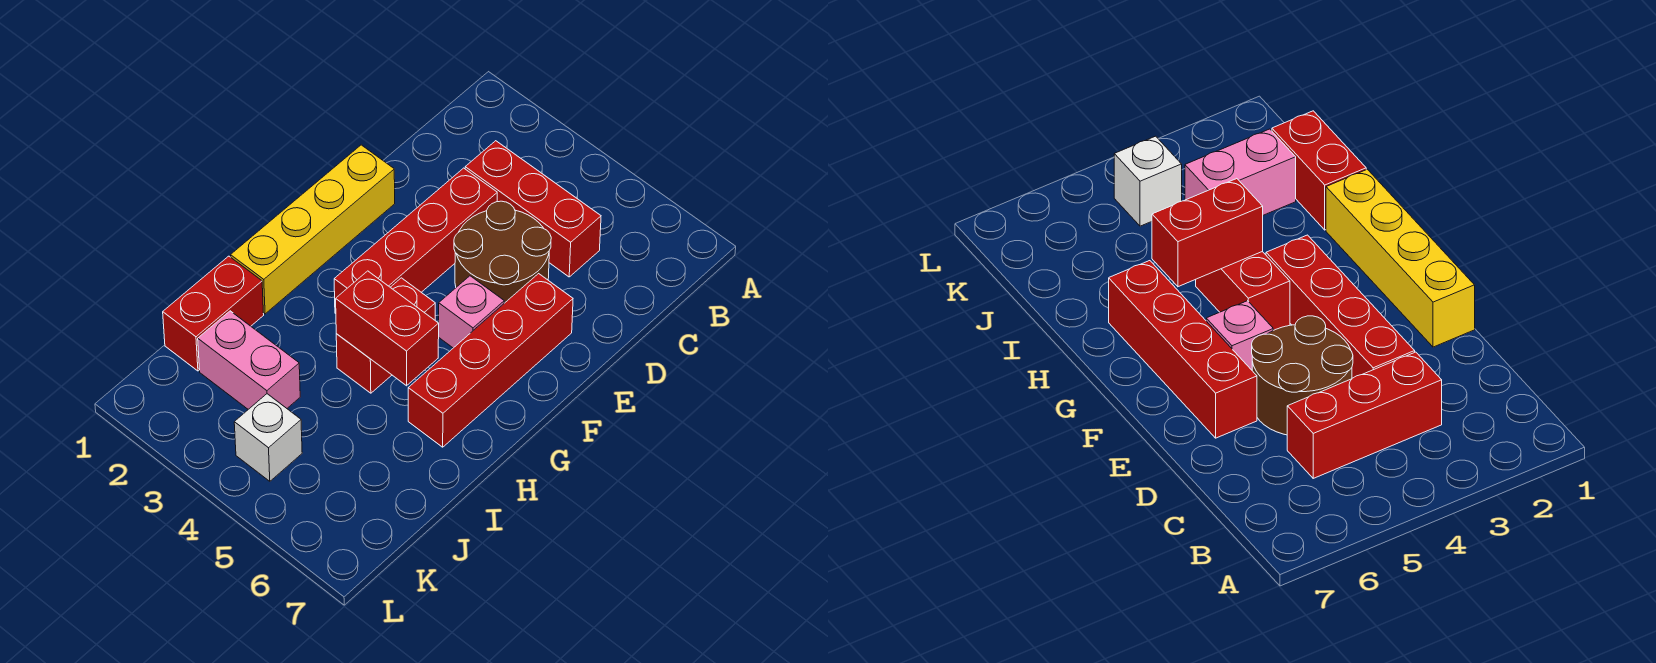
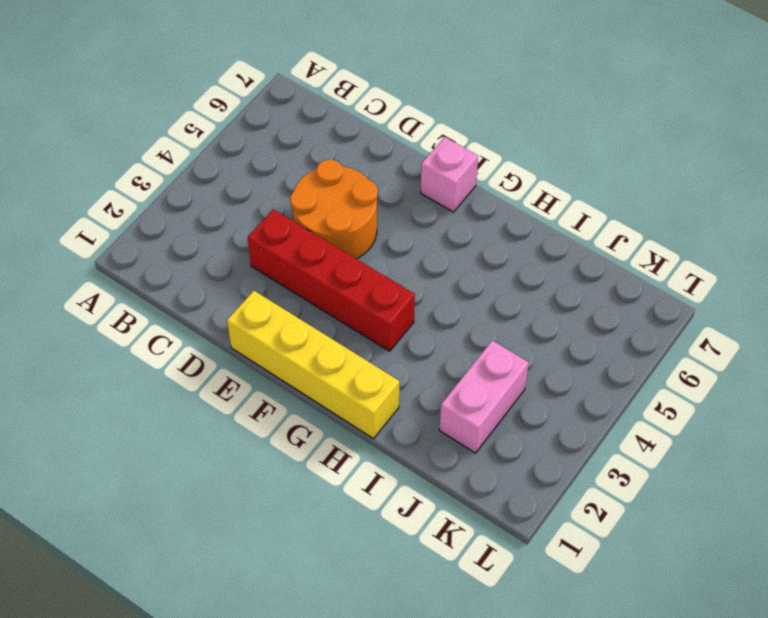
orange round brick D4:E5 level 1 -> brown round brick D4:E5 level 1
pink brick F7 level 1 -> pink brick F5 level 1
none -> red brick C3:C5 level 1
none -> red brick E6:H6 level 1

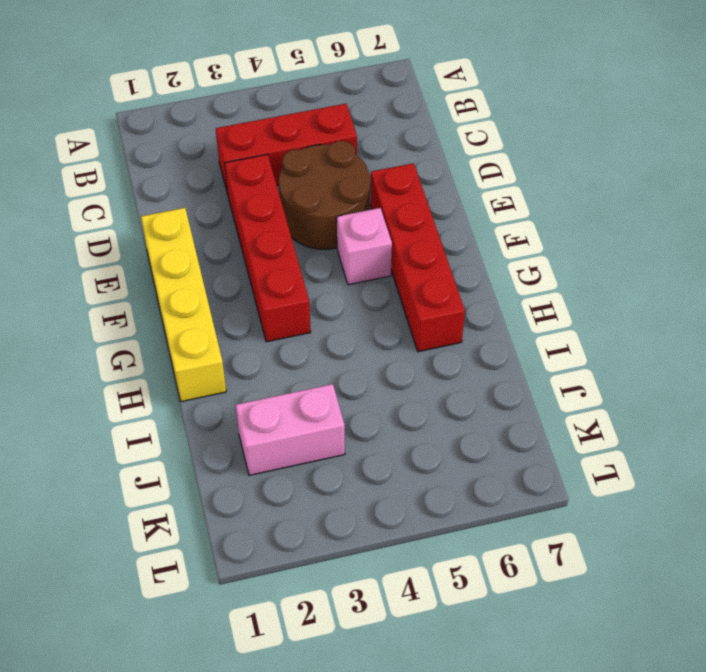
none -> red brick G4:H4 level 1
none -> red brick I1:J1 level 1

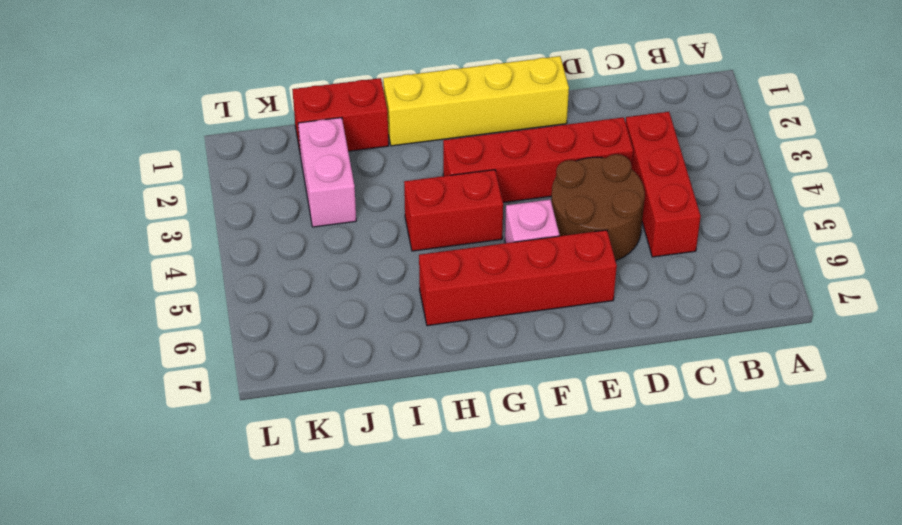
none -> white brick K4 level 1
none -> red brick H4:H5 level 2

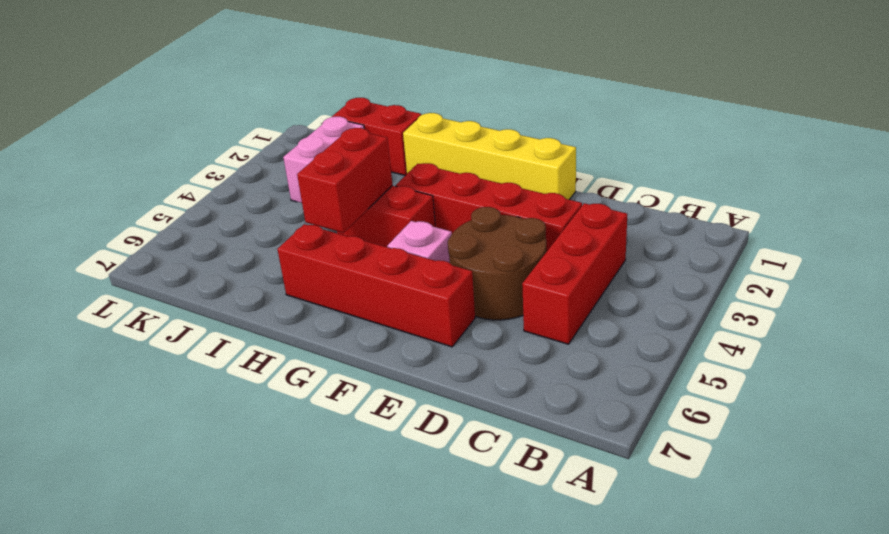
none -> white brick K4 level 1

